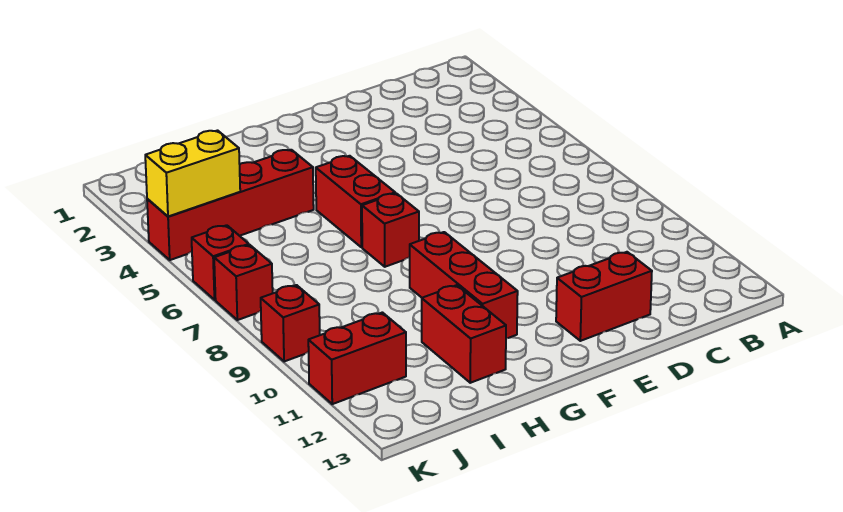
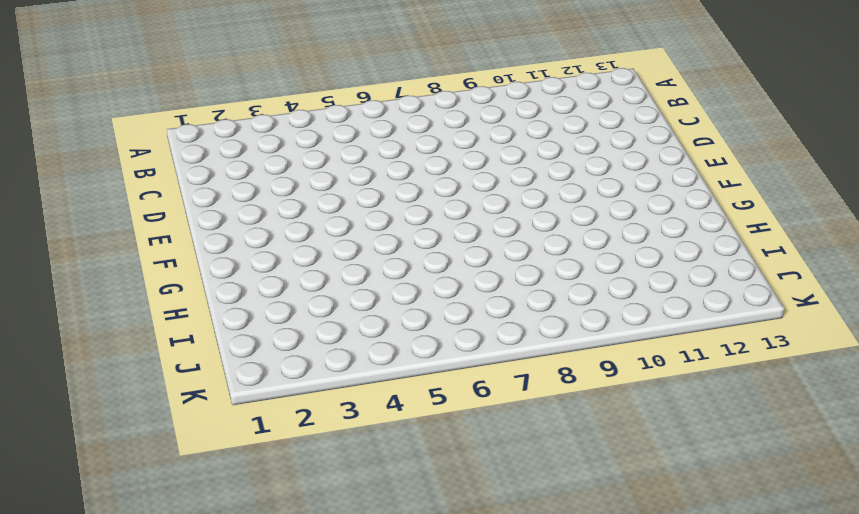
none -> red brick D12:E12 level 1
none -> red brick G5:G6 level 1

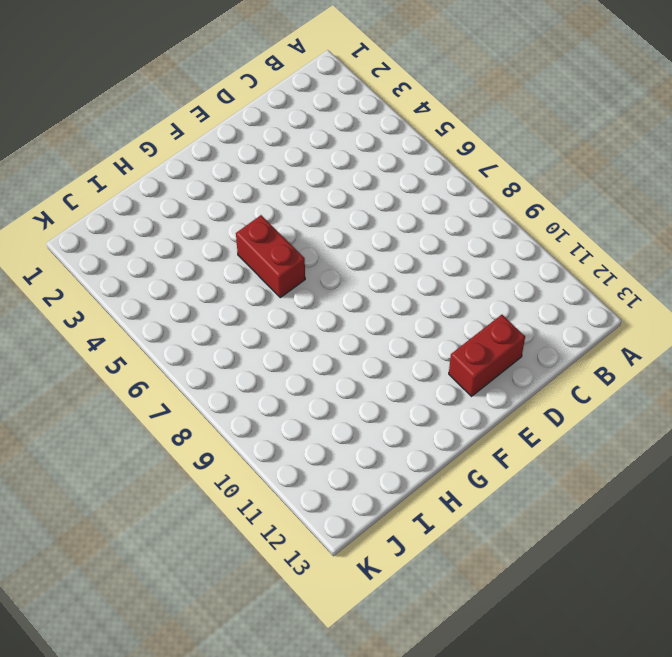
none -> red brick G7 level 1
none -> red brick G9:G11 level 1

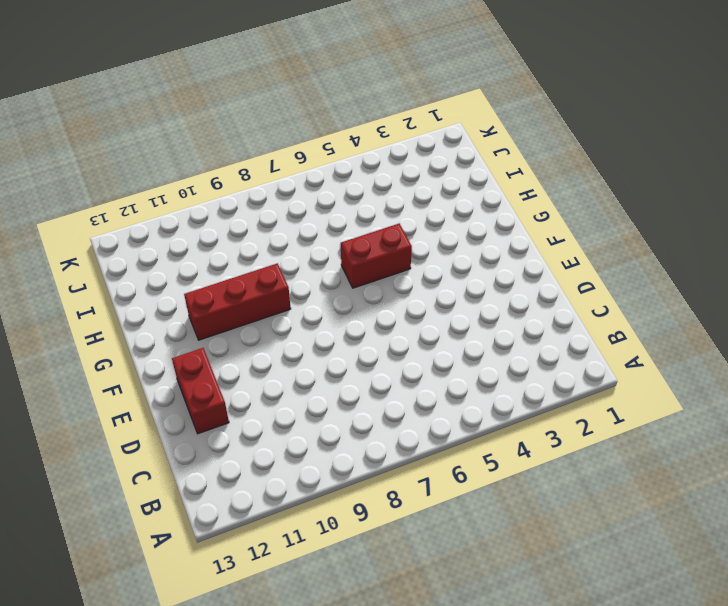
none -> red brick G7 level 1
none -> red brick H4:K4 level 1

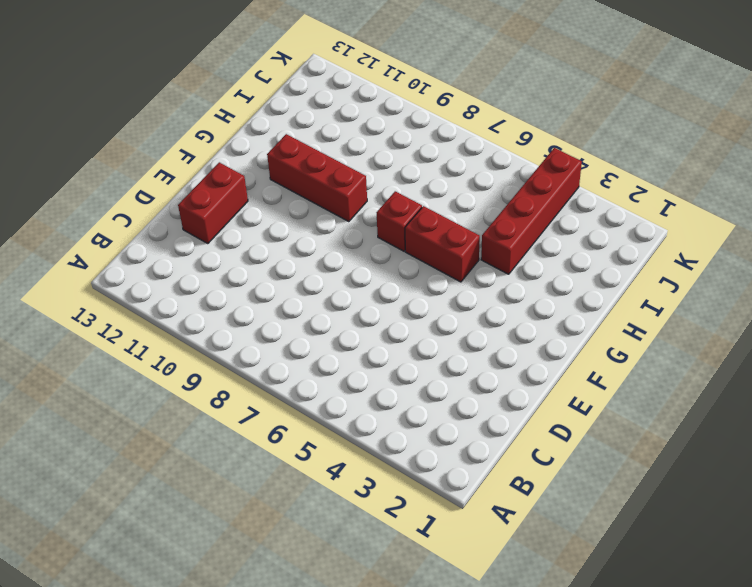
none -> red brick H11:H12 level 1
none -> red brick J11:K11 level 1

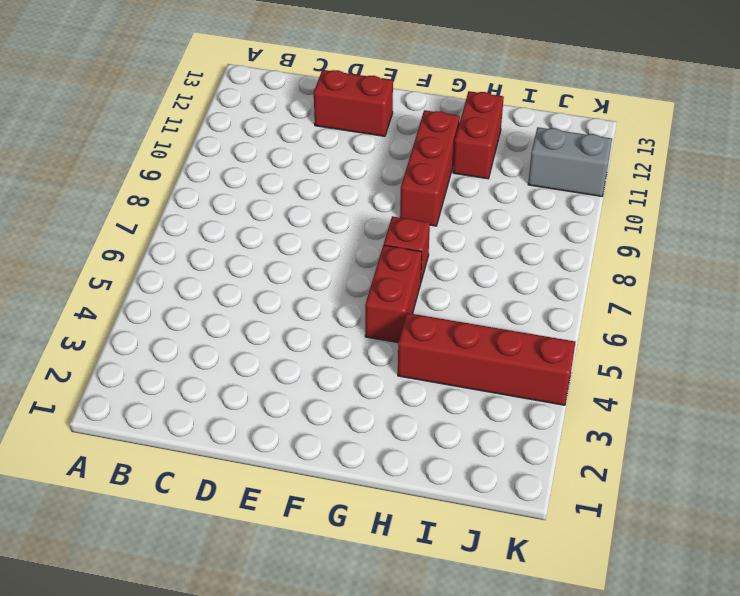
grey brick J11:K11 level 1 -> red brick J11:K11 level 1
none -> red brick K6 level 1
none -> red brick K7 level 1

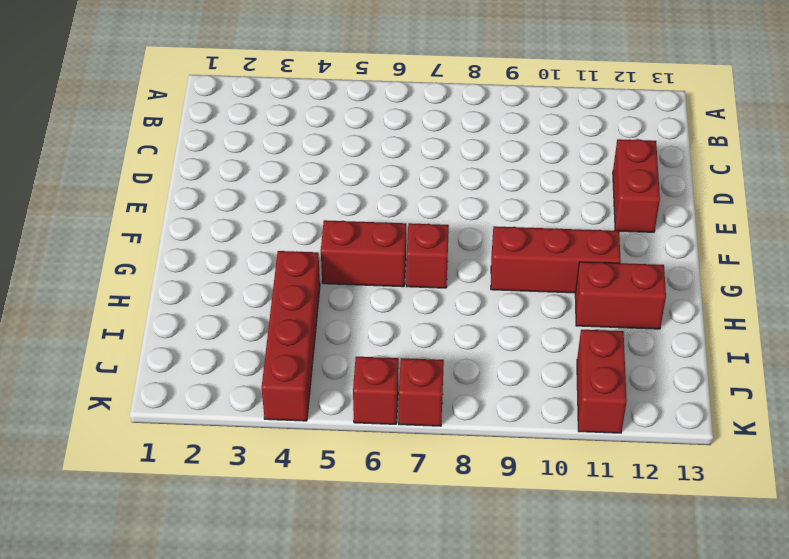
none -> red brick K9 level 1
none -> yellow brick J4:K4 level 2

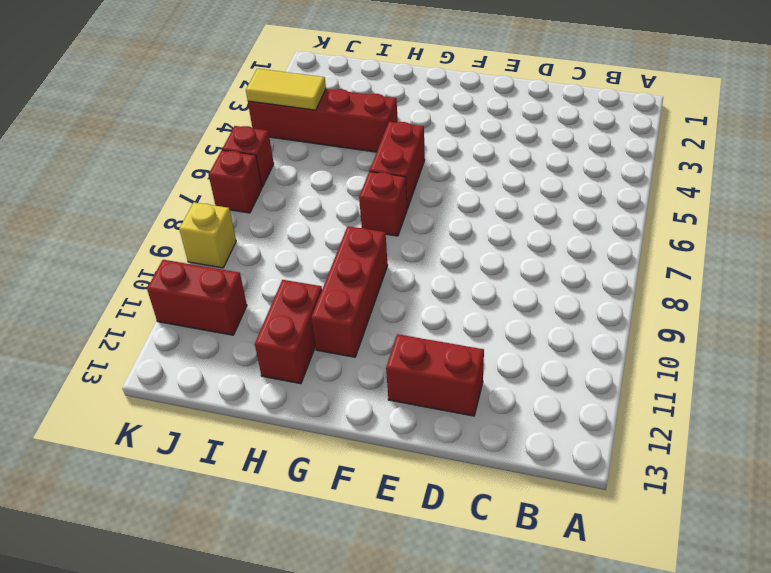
yellow tile J4:K4 level 2 -> yellow brick J4:K4 level 2
yellow brick K9 level 1 -> red brick K9 level 1

